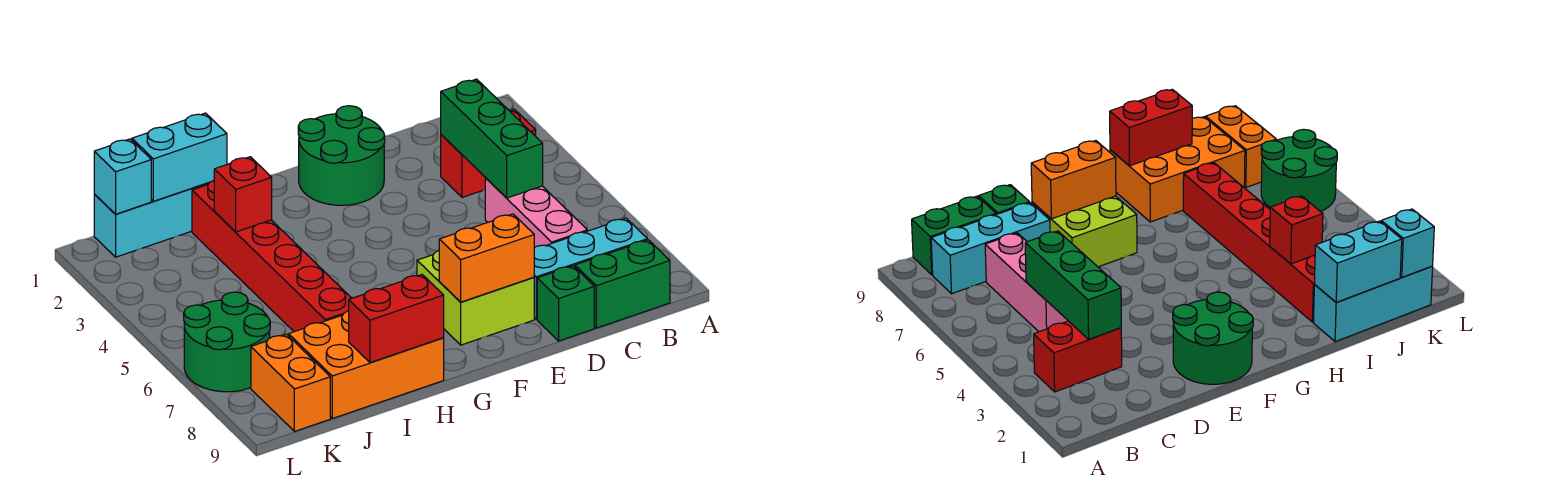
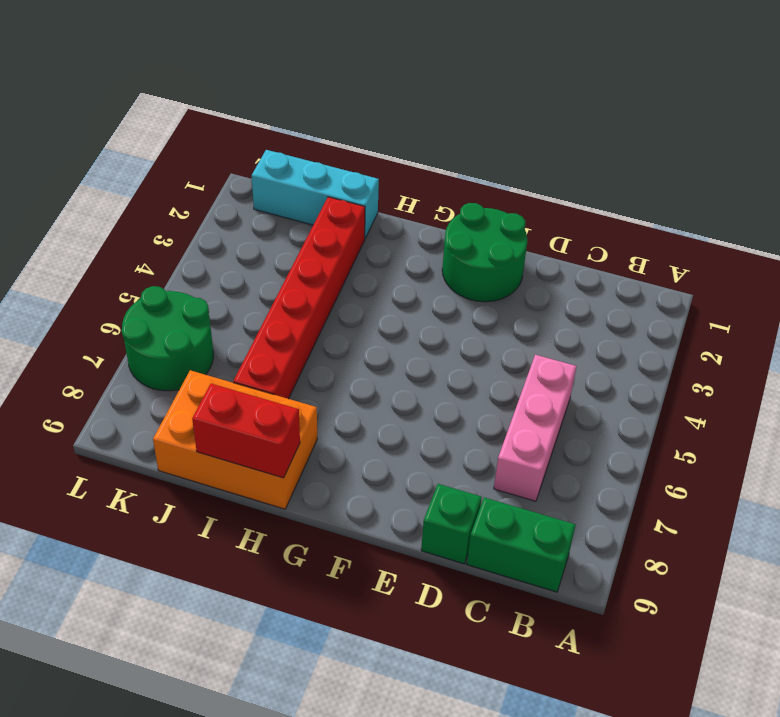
none -> red brick B3:C3 level 1
none -> cyan brick B8:D8 level 1
none -> lime brick E7:F8 level 1

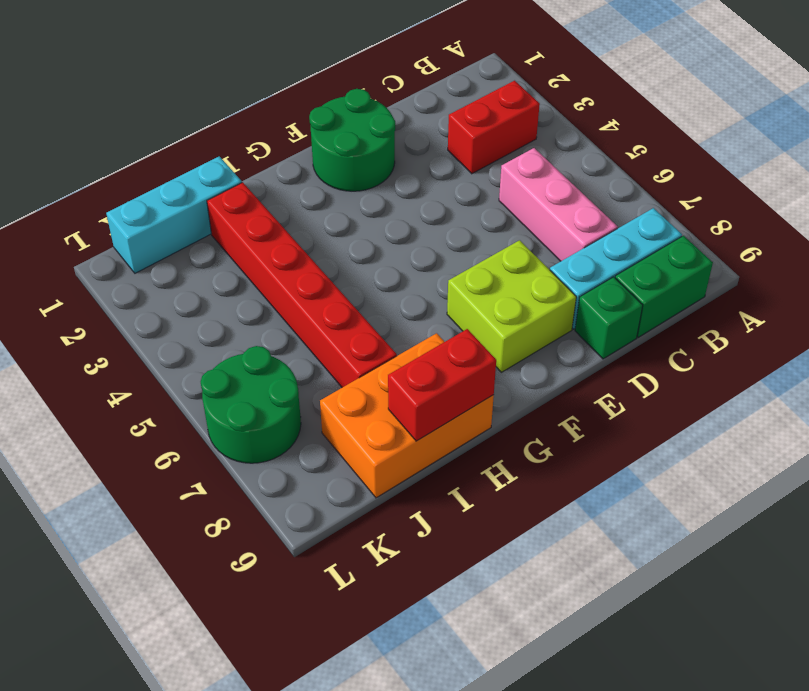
none -> orange brick K8:K9 level 1
none -> green brick C3:C5 level 2
none -> orange brick E8:F8 level 2

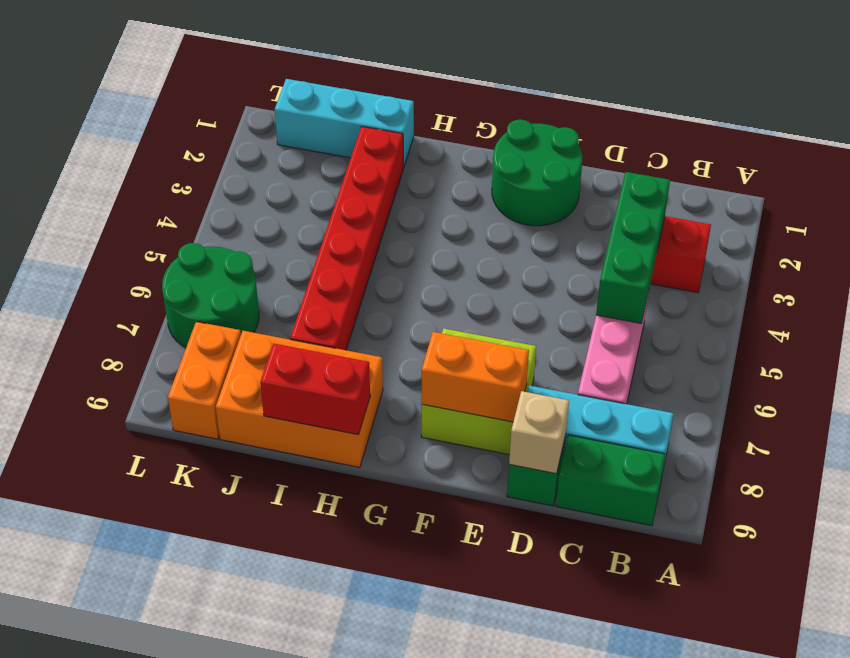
tan brick D9 level 2 -> none
none -> cyan brick I1:J1 level 2
none -> red brick I3 level 2
none -> cyan brick K1 level 2

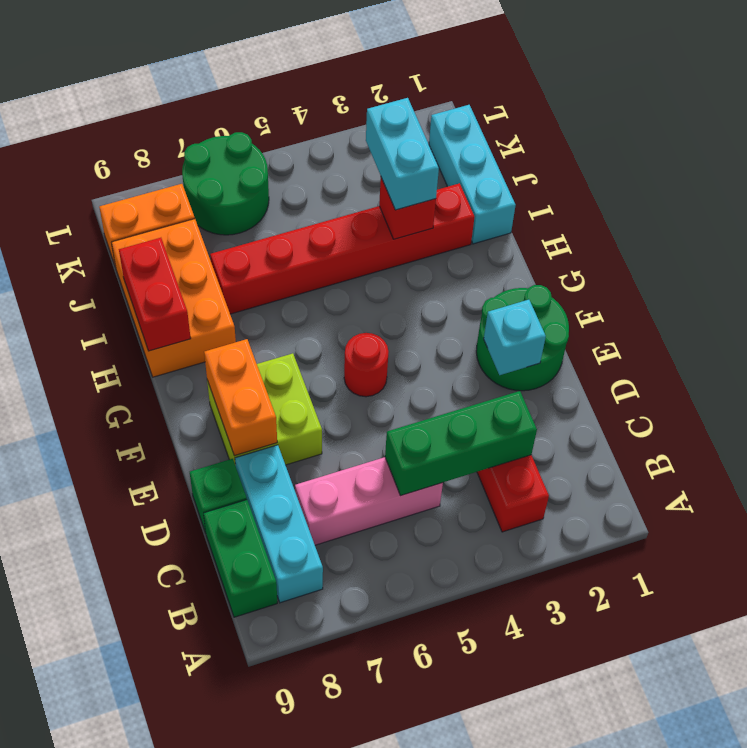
cyan brick E2 level 2 -> cyan brick K1 level 2
red round brick F5 level 1 -> none
cyan brick I3:J3 level 3 -> cyan brick I1:J1 level 2

